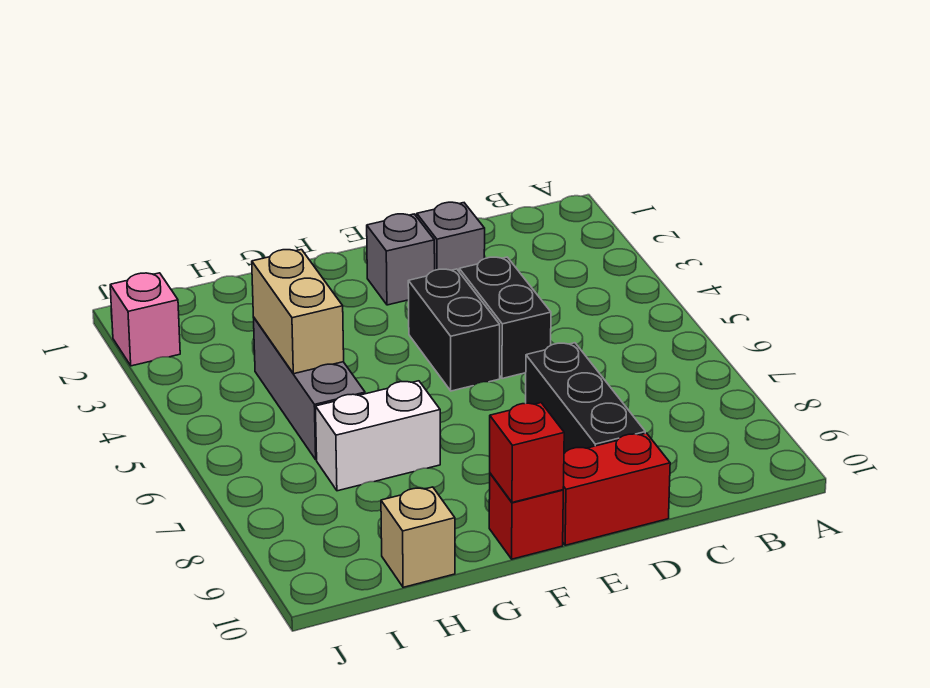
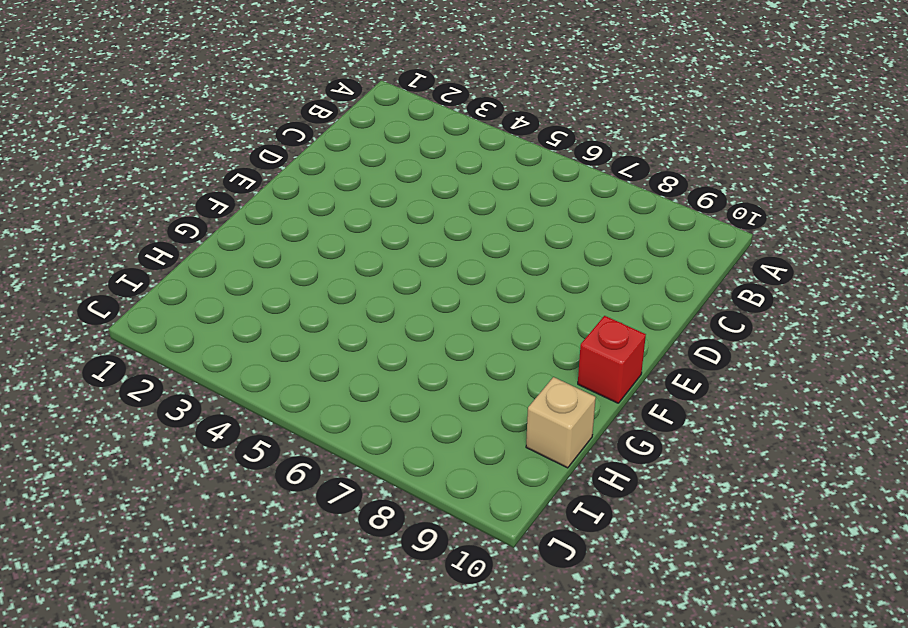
none -> grey brick D2 level 1
none -> black brick D4:D5 level 1
none -> black brick D7:D9 level 1

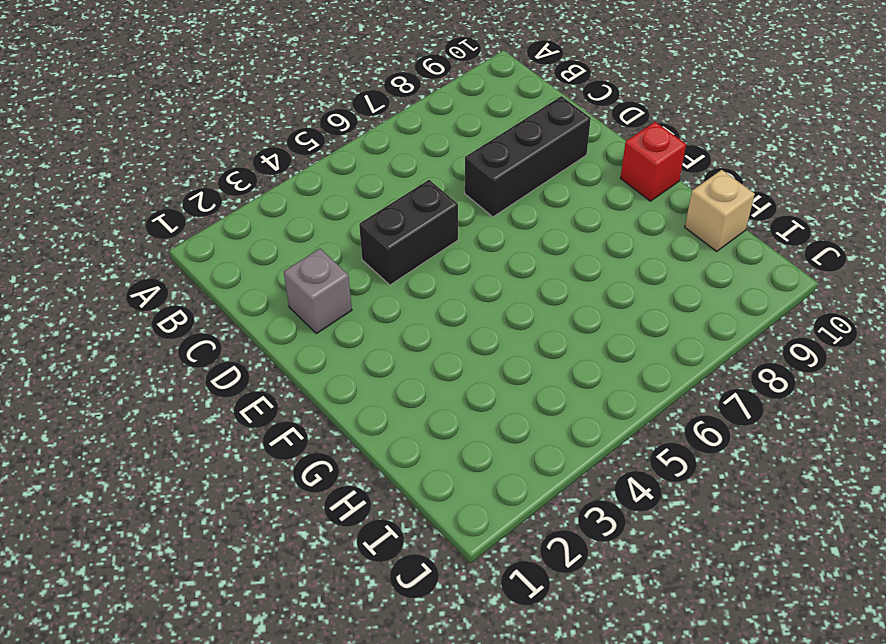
none -> red brick D10:E10 level 1
none -> grey brick E2 level 1
none -> black brick E4:E5 level 1

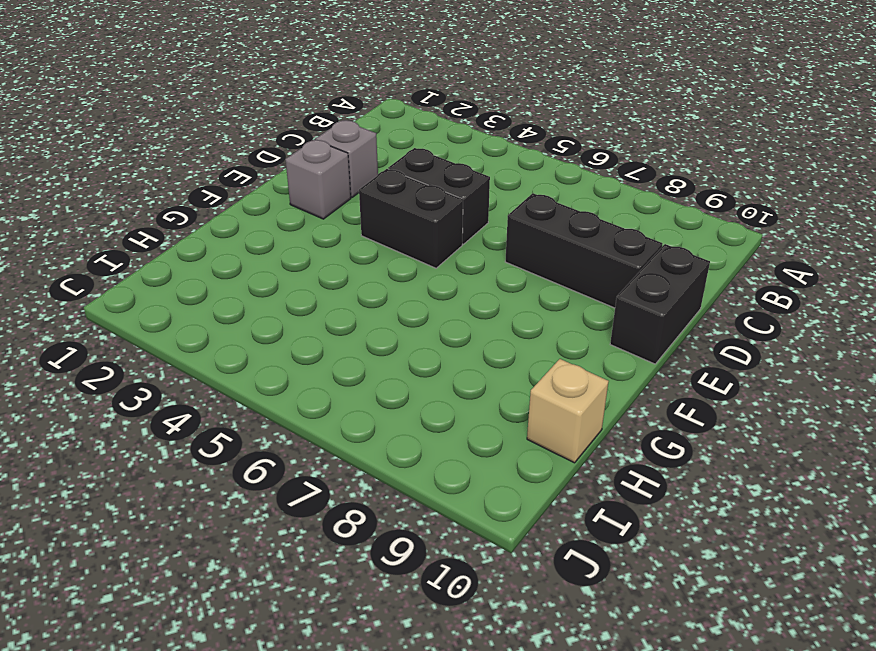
black brick D10:E10 level 1 -> red brick D10:E10 level 1
none -> red brick F10 level 1
none -> white brick G7:H7 level 1
none -> grey brick H4:H6 level 1

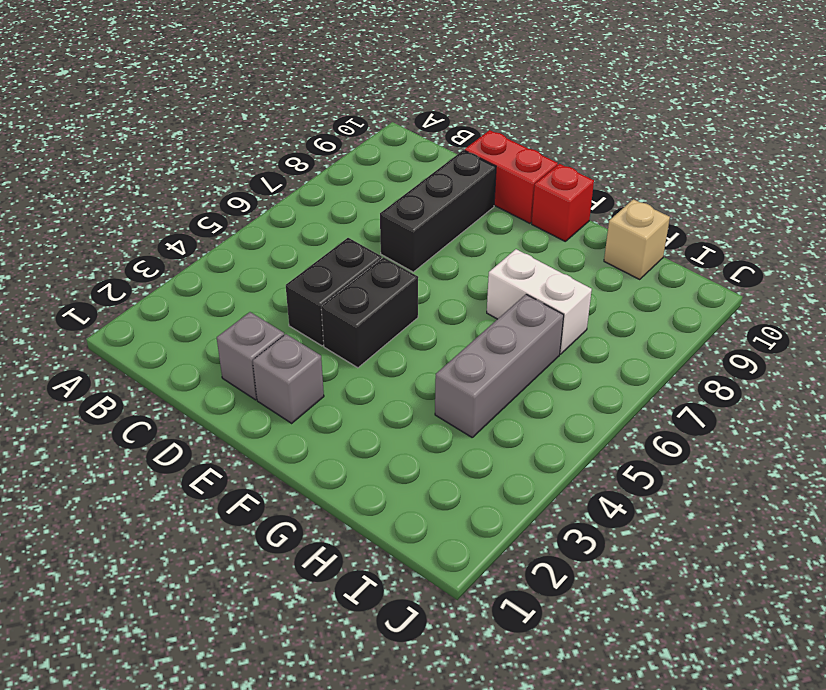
none -> pink brick J2 level 1
none -> red brick F10 level 2
none -> tan brick H4:H5 level 2

